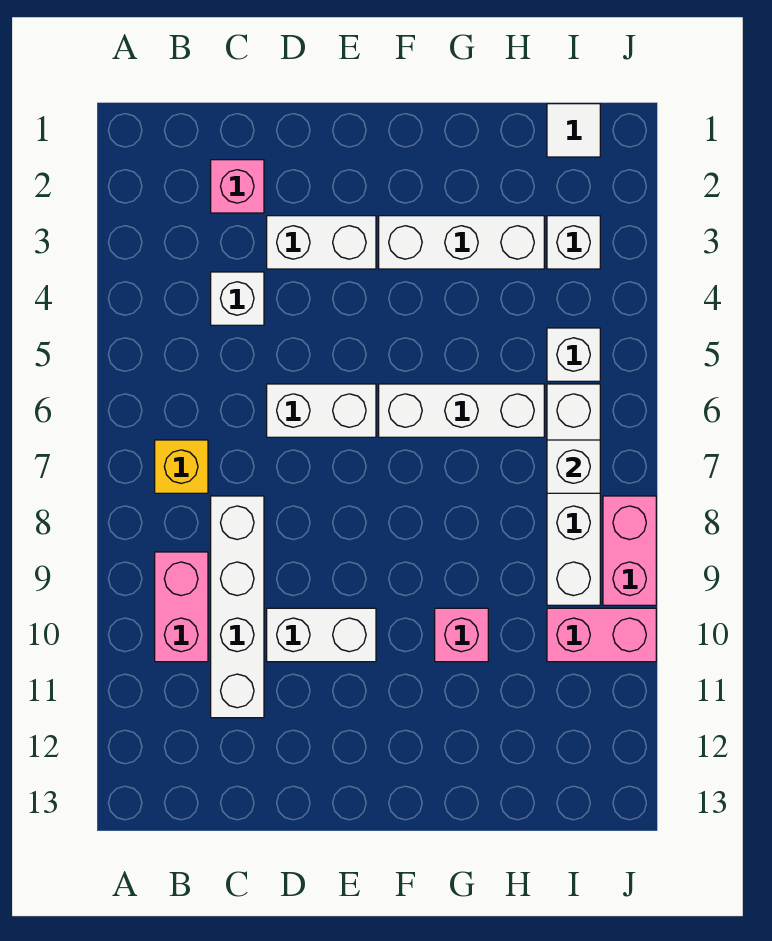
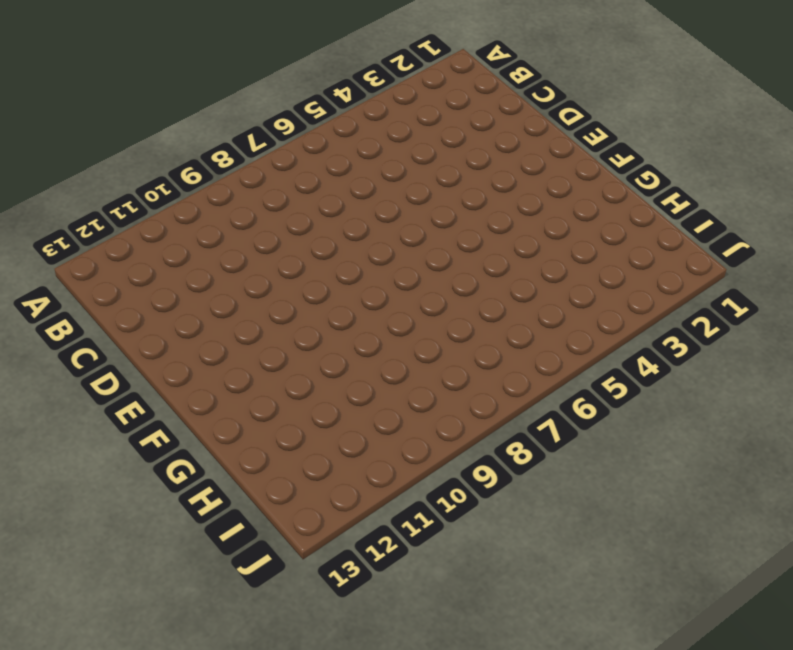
none -> yellow brick B7 level 1
none -> pink brick B9:B10 level 1
none -> pink brick C2 level 1

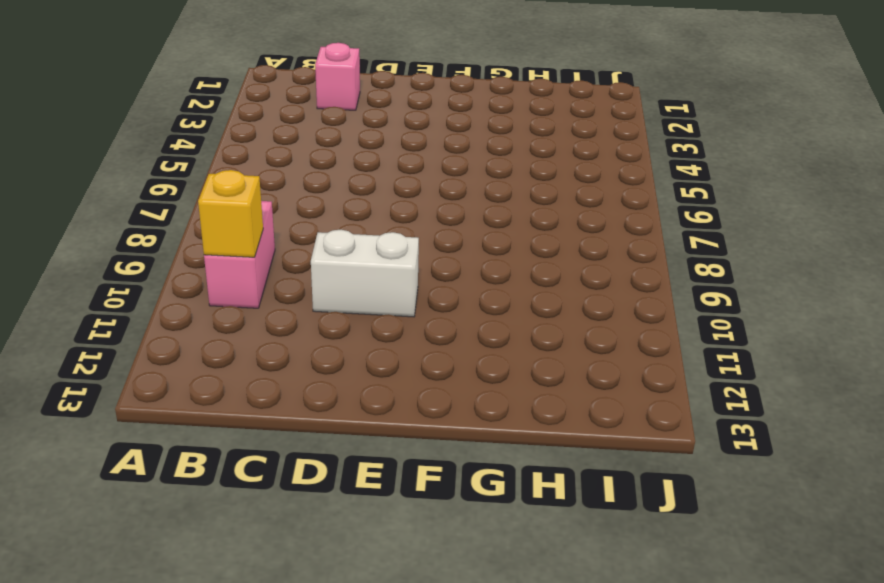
yellow brick B10 level 2 -> yellow brick B7 level 1
none -> white brick C4 level 1
none -> white brick C8:C11 level 1
none -> white brick D3:E3 level 1

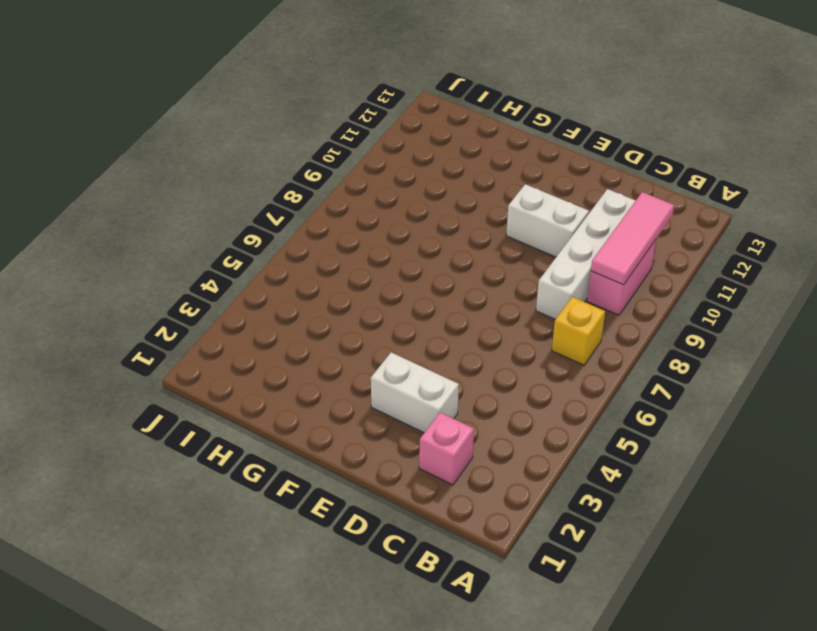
pink tile B9:B11 level 2 -> none
none -> white brick C4 level 1
none -> white brick D6:E6 level 1
none -> white brick F3:H3 level 1

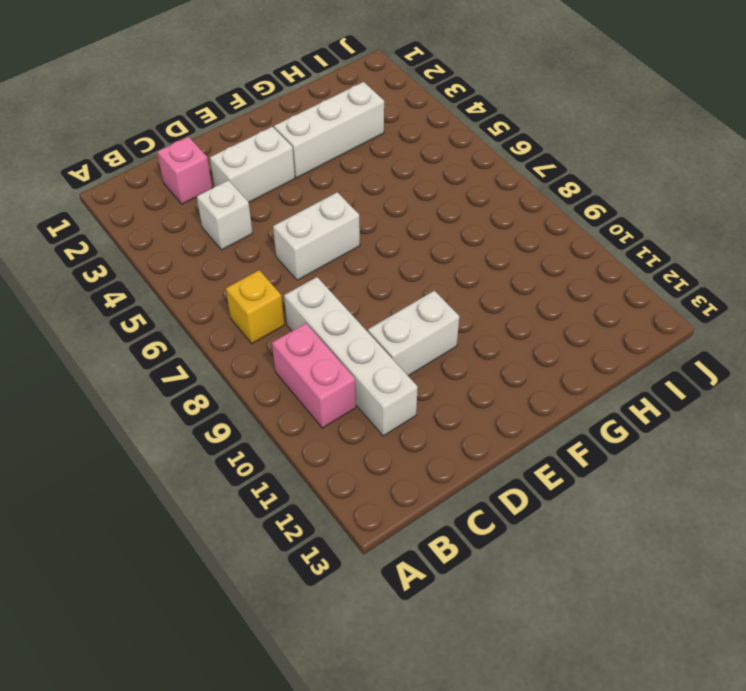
none -> white brick F6:H6 level 1
none -> pink brick G10 level 1
none -> white tile I1 level 1

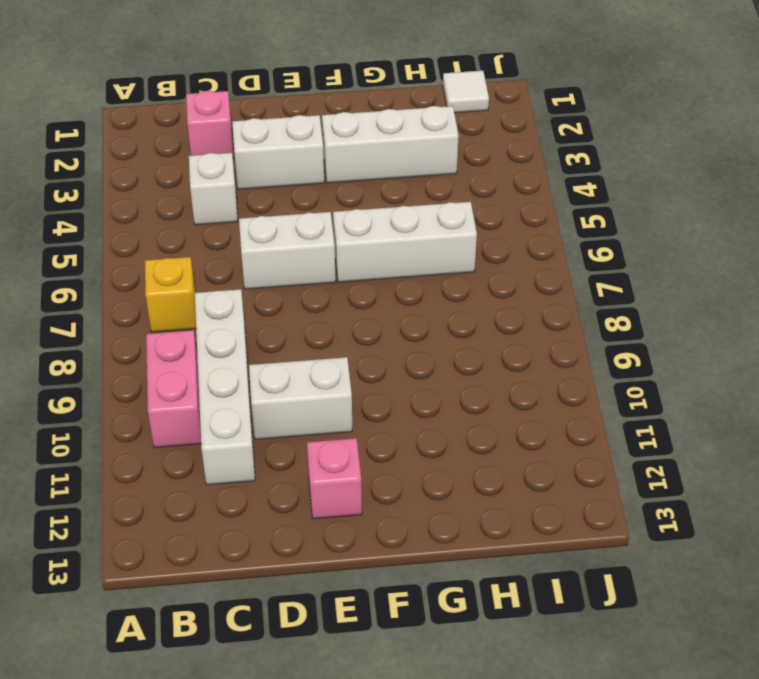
pink brick E12 level 1 -> pink brick G10 level 1
none -> white brick I3 level 1
none -> white brick I5 level 1
none -> white brick I6:I9 level 1

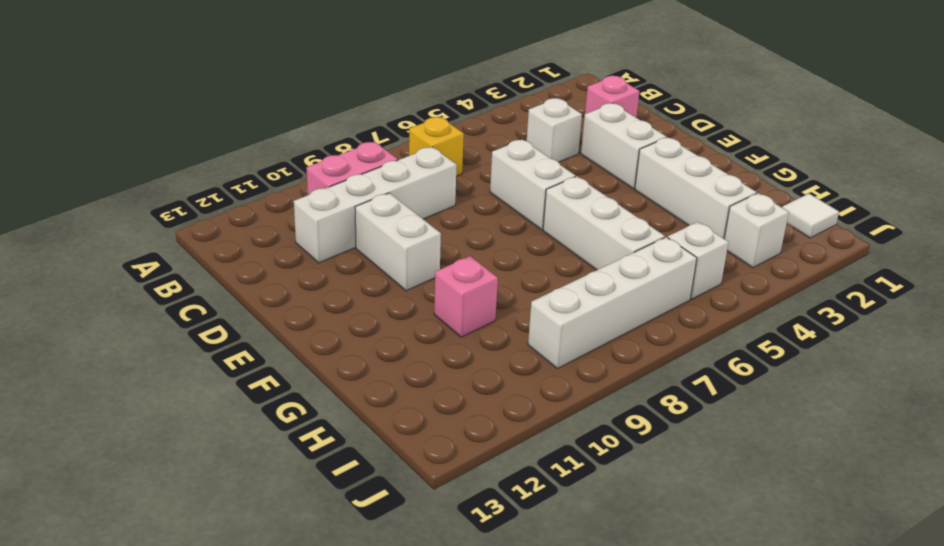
none -> pink brick I10:J10 level 1
none -> pink brick J8:J9 level 1
none -> white brick I7 level 2

